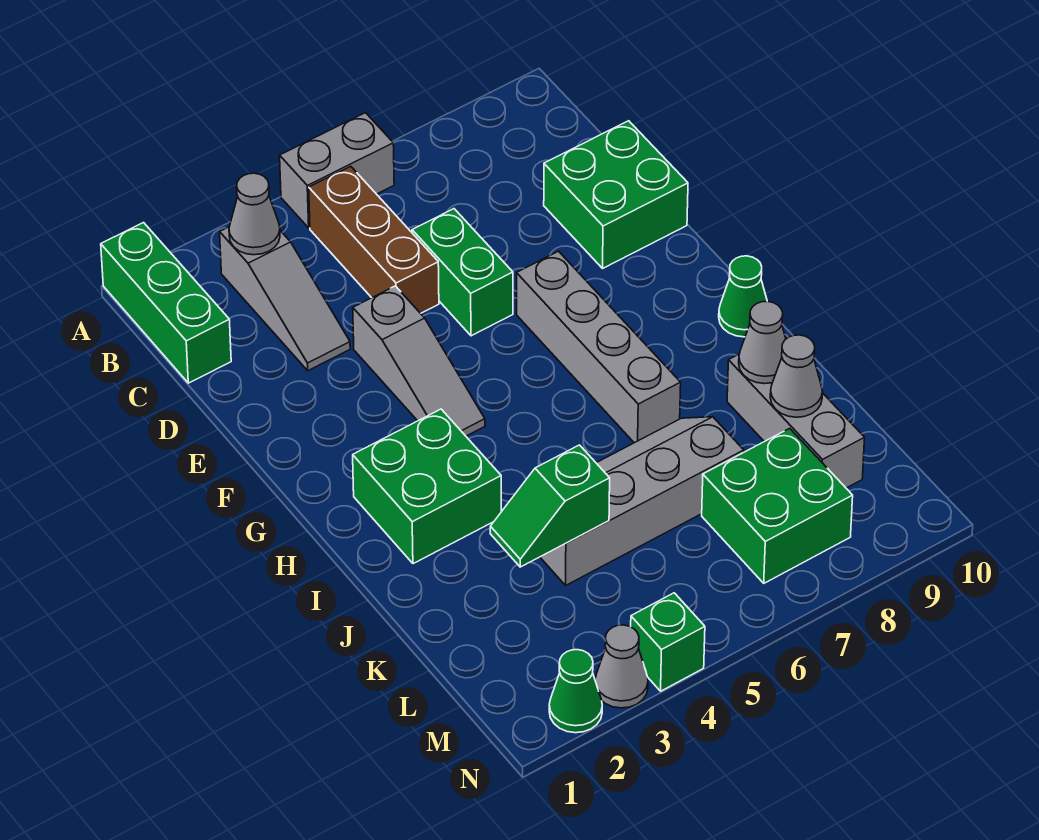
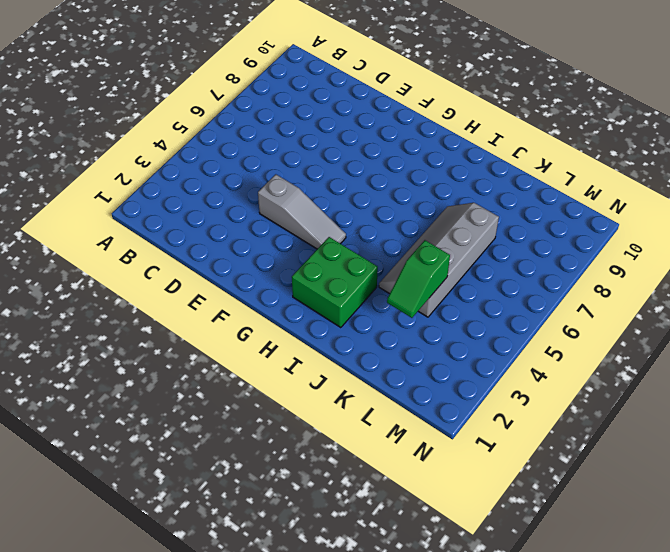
none -> green brick A1:C1 level 1
none -> grey brick A5:A6 level 1
none -> grey slope B3:D3 level 1 top B

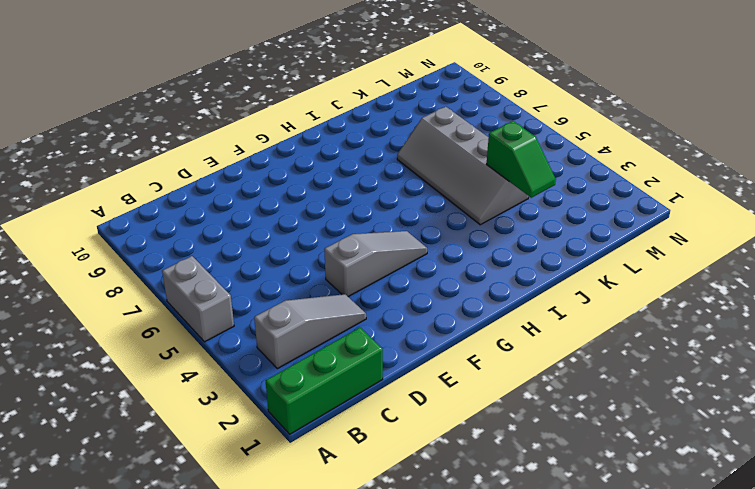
none -> brown brick B5:D5 level 1
none -> green brick D6:E6 level 1
none -> green brick D9:E10 level 1

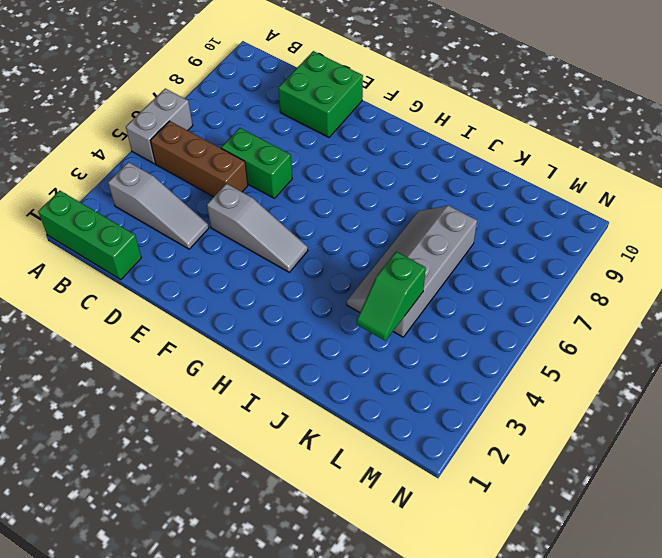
none -> grey brick F7:I7 level 1
none -> green brick H2:I3 level 1
none -> green cone H10 level 1

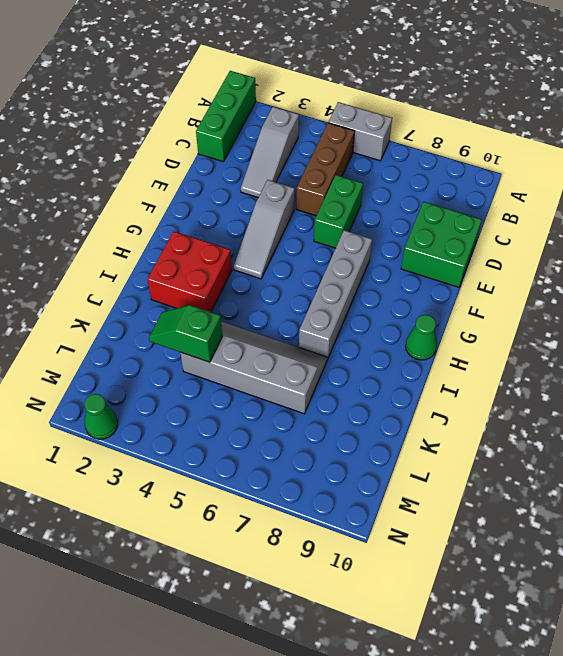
red brick H2:I3 level 1 -> green brick H2:I3 level 1
none -> grey brick J9:L9 level 1
none -> green brick L7:M8 level 1
none -> grey cone N3 level 1

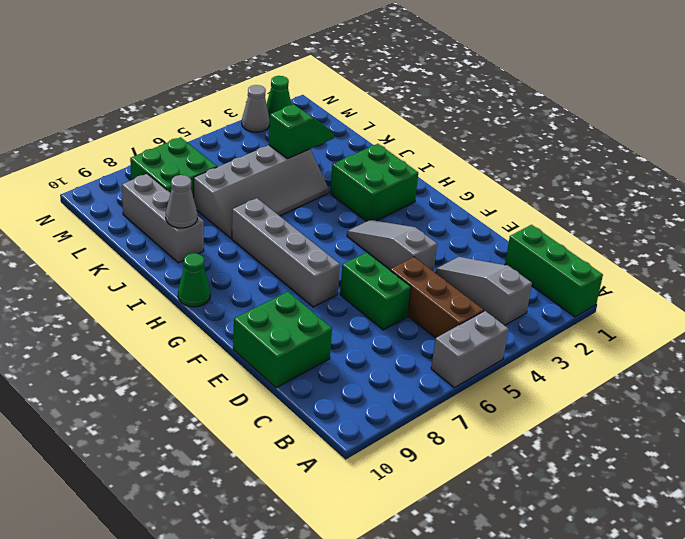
none -> green brick N4 level 1
none -> grey cone B3 level 2
none -> grey cone K9 level 2

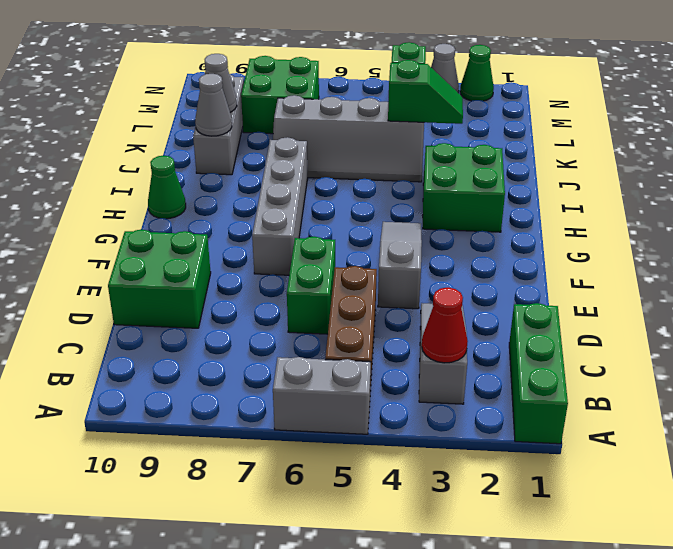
red cone B3 level 2 -> grey cone B3 level 2

